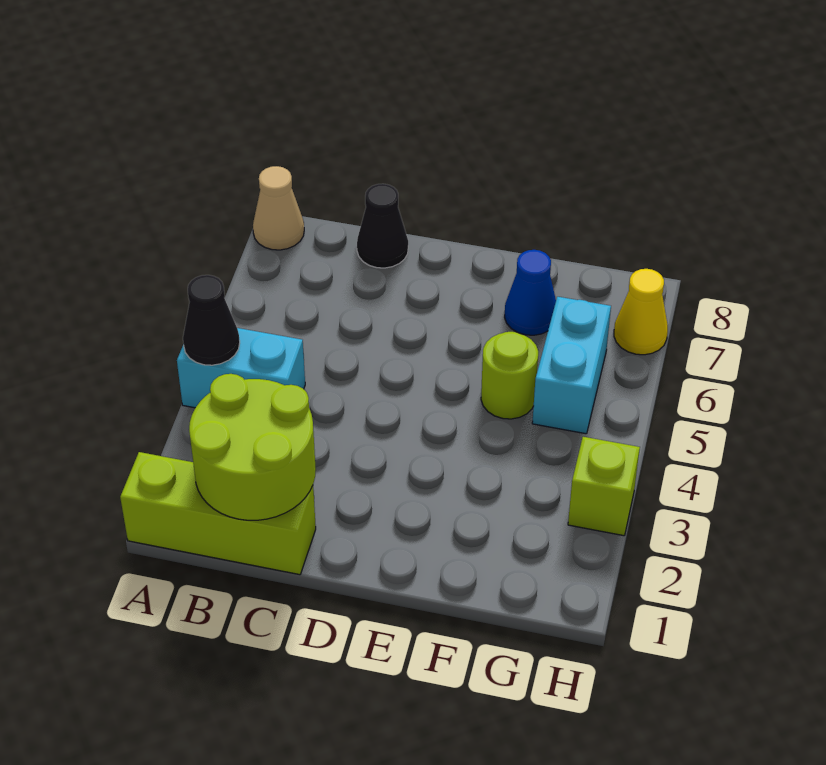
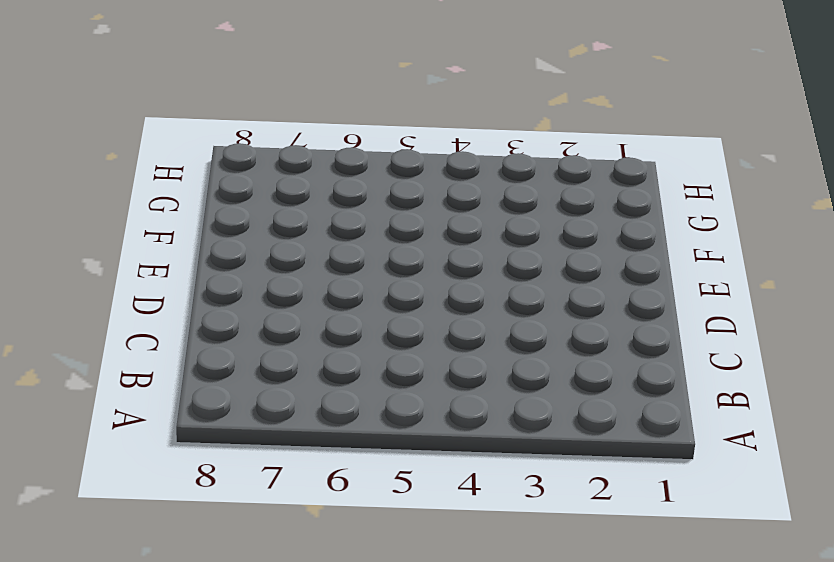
none -> lime brick A1:C1 level 1
none -> cyan brick A4:B4 level 1

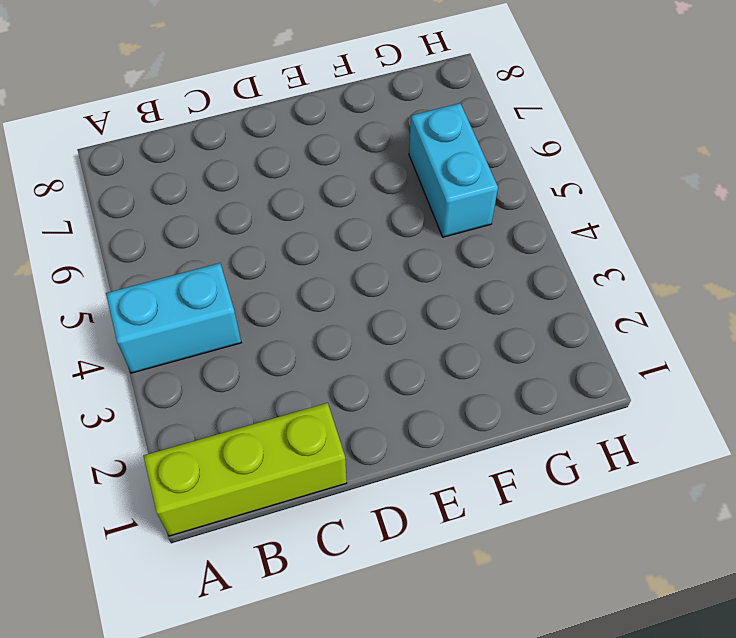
none -> tan cone A8 level 1
none -> black cone C8 level 1

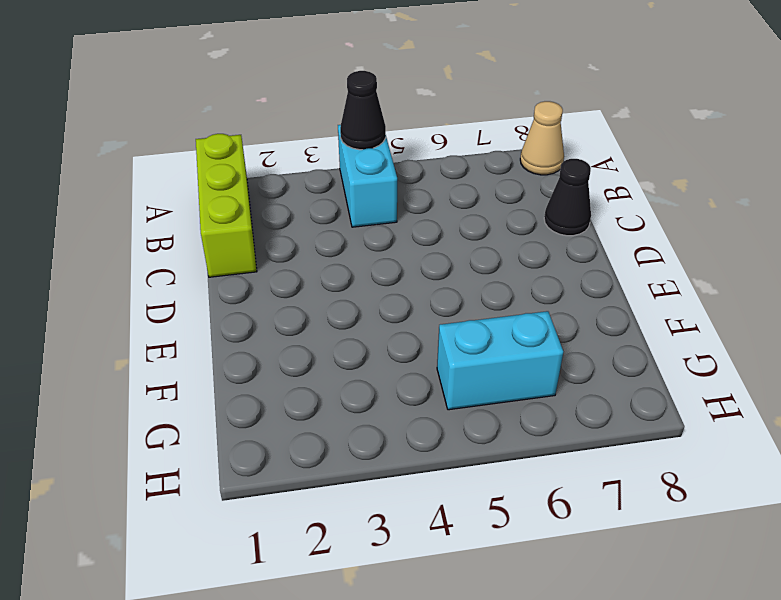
none -> lime round brick F5 level 1
none -> blue cone F7 level 1

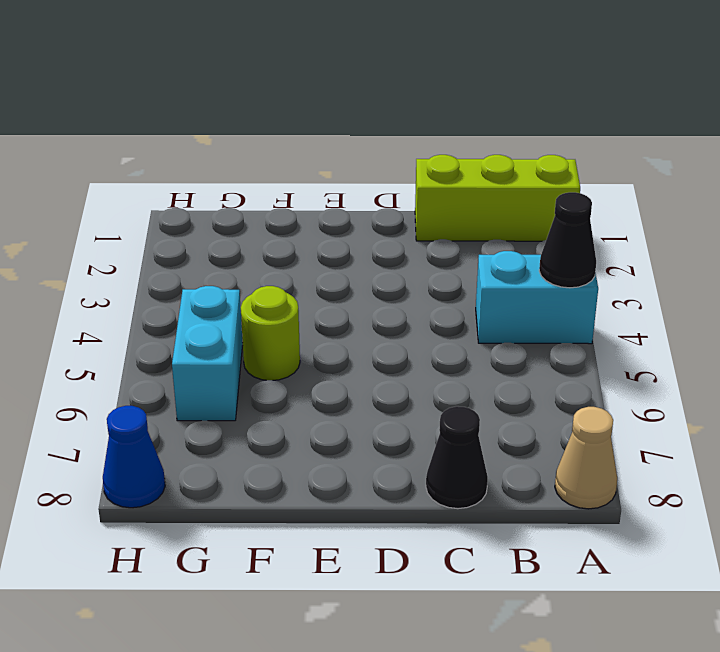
blue cone H8 level 1 -> blue cone F7 level 1
none -> lime brick H3 level 1
none -> yellow cone H7 level 1

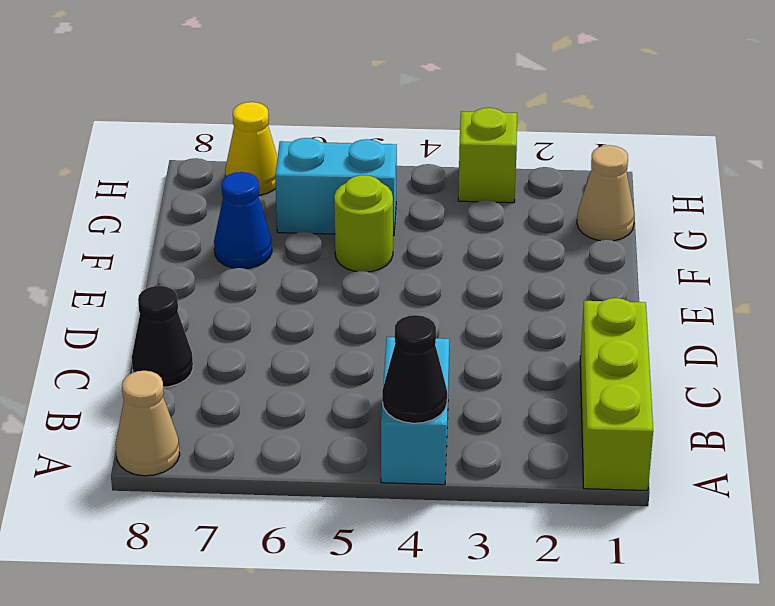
tan cone G1 level 1 -> none
none -> lime round brick B1:C2 level 2

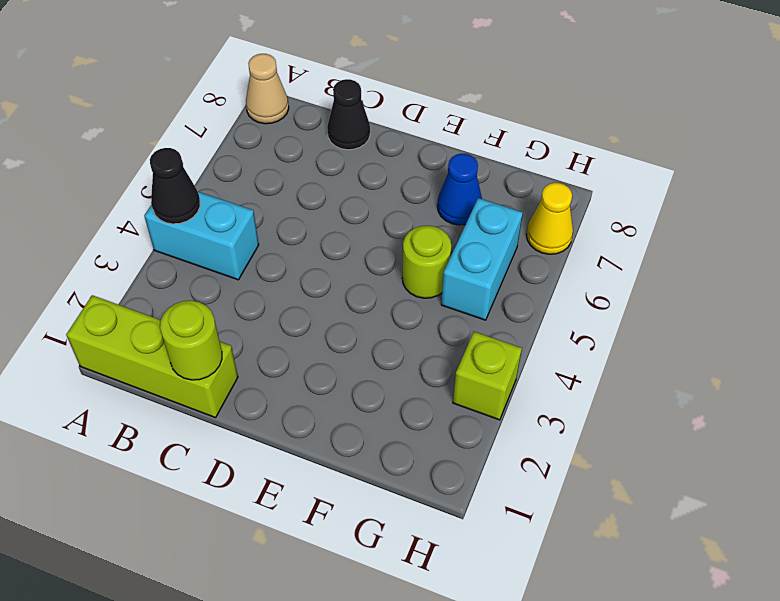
lime round brick C1 level 2 -> lime round brick B1:C2 level 2

